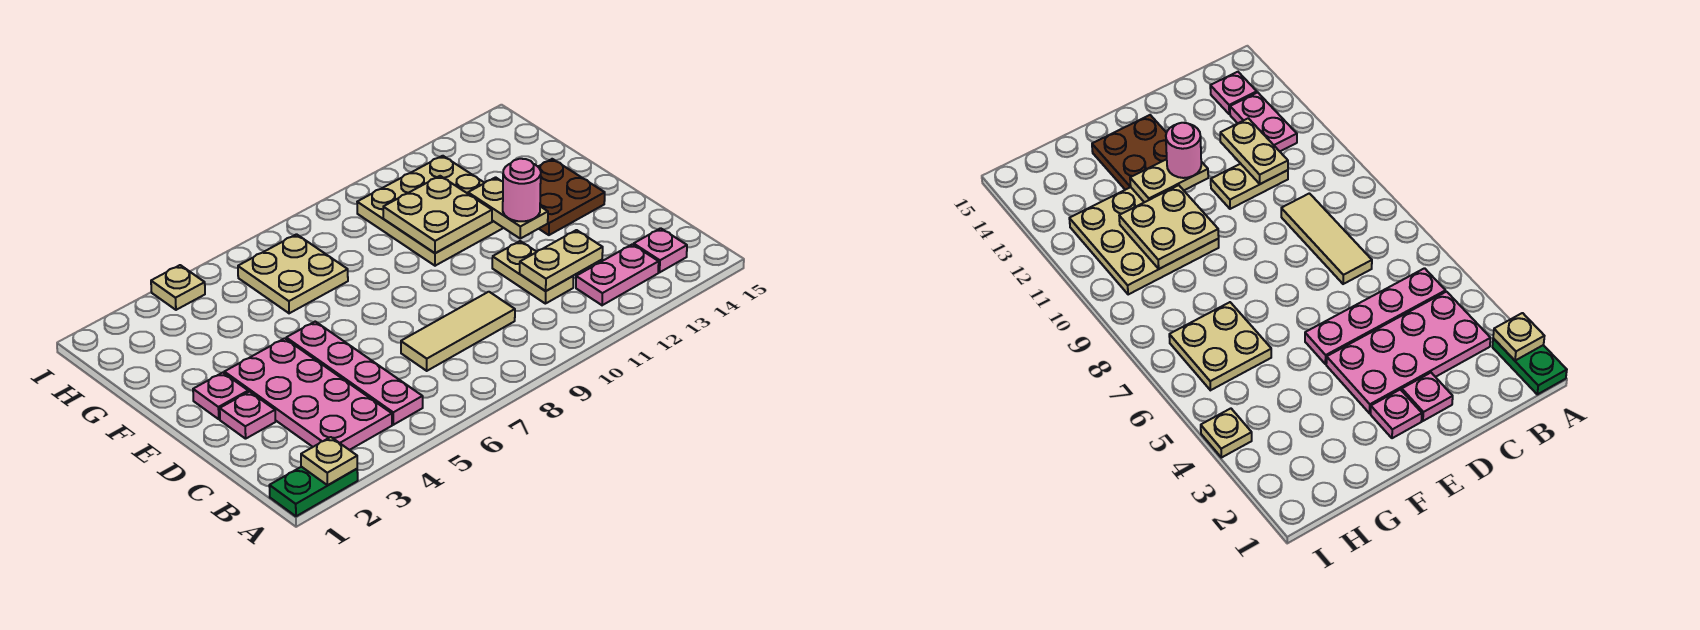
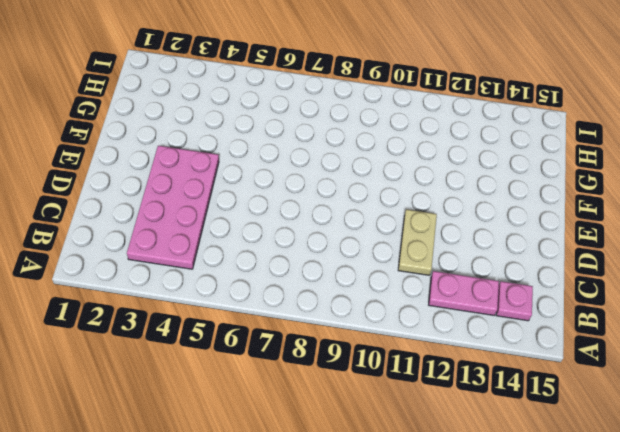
none -> green plate A1:A2 level 1
none -> pink plate B5:E5 level 1
none -> tan tile C7:C9 level 1

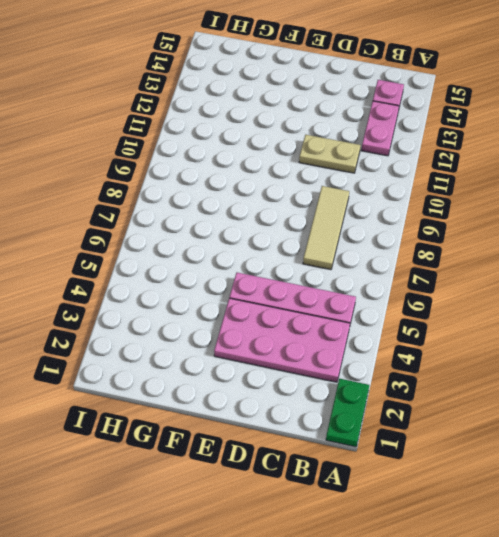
none -> pink plate D2 level 1
none -> pink plate E2 level 1
none -> brown plate E13:F14 level 1

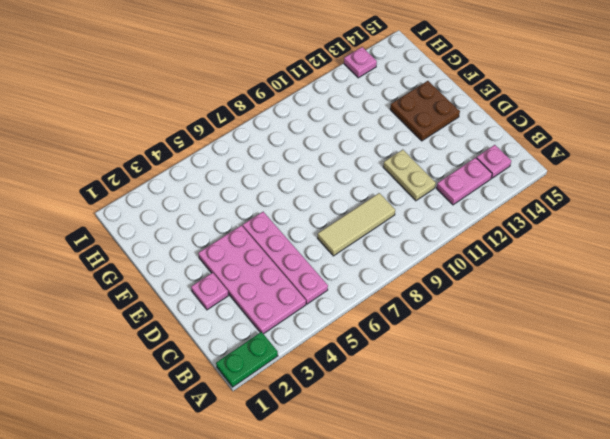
pink plate I13 level 1 -> pink plate E2 level 1
none -> tan plate F10:H12 level 1
none -> tan plate G6:H7 level 1
none -> tan plate I4 level 1

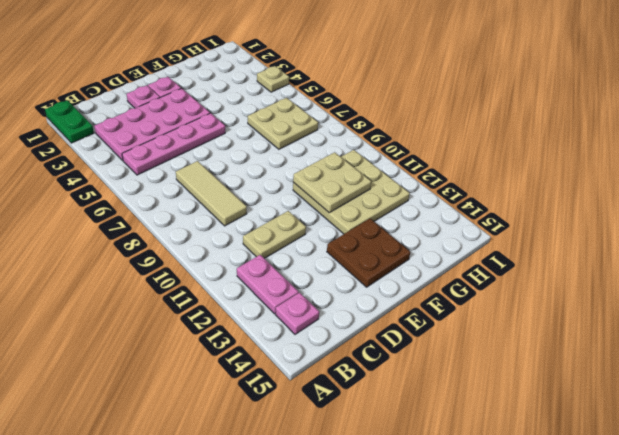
none -> tan plate A2 level 2
none -> tan plate C11:C12 level 2
none -> tan plate E12:F12 level 2

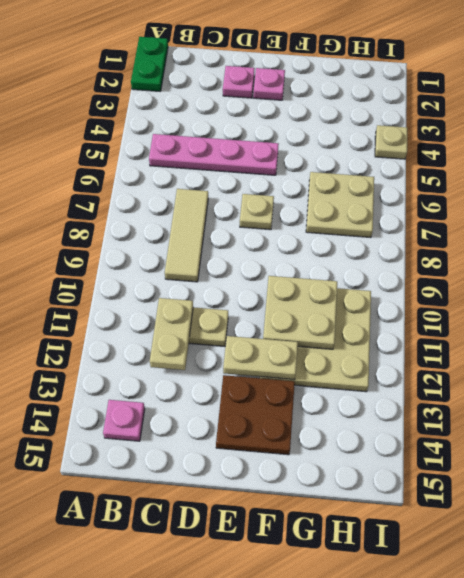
tan plate E7 level 1 -> tan plate A2 level 2
none -> pink plate B3:E4 level 1
none -> pink plate B12:B13 level 1
none -> pink round brick E12 level 3

